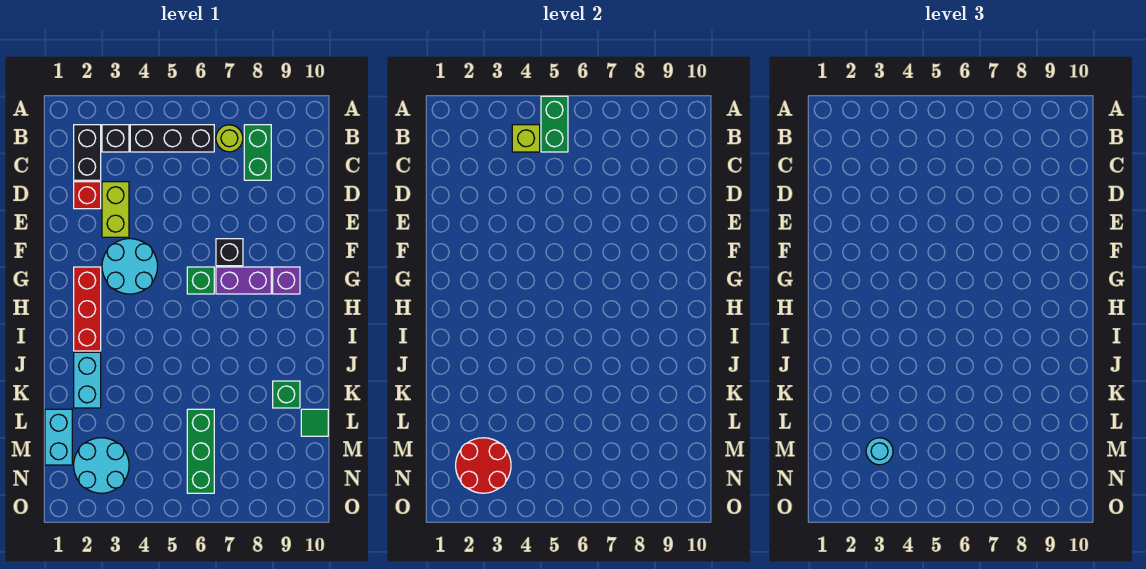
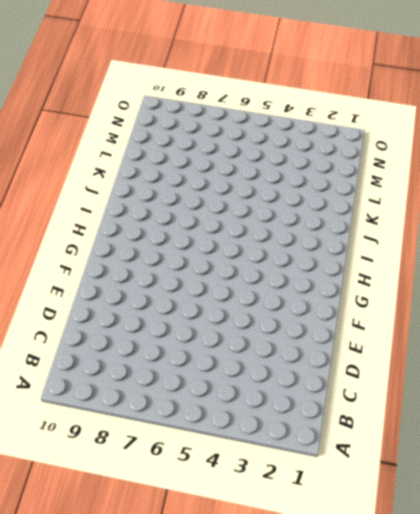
none -> black brick B2:C2 level 1
none -> black brick B3 level 1
none -> black brick B4:B6 level 1

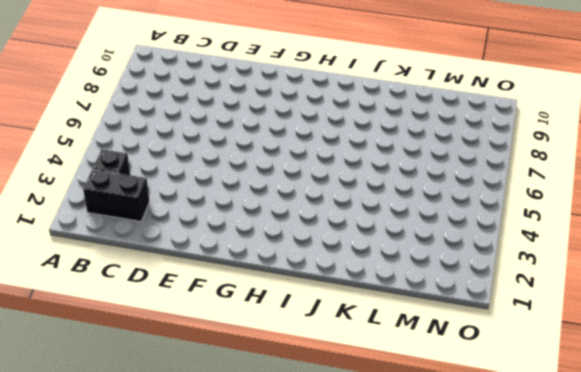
none -> black brick B4:B6 level 1
none -> lime round brick B7 level 1
none -> green brick B8:C8 level 1

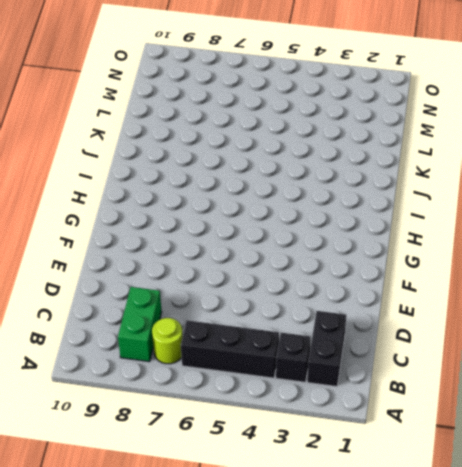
none -> red brick D2 level 1
none -> lime brick D3:E3 level 1
none -> cyan round brick F3:G4 level 1

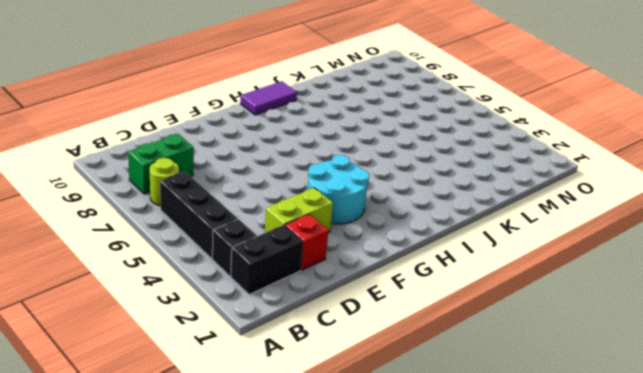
purple tile H10:I10 level 1 -> none
none -> black brick F7 level 1
none -> red brick G2:I2 level 1
none -> green brick G6 level 1

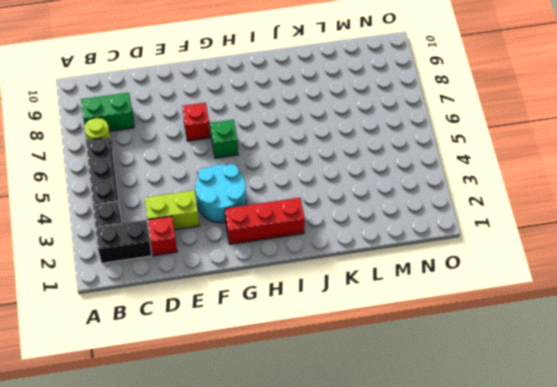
red brick F7 level 1 -> black brick F7 level 1
none -> purple brick G7:G8 level 1
none -> purple brick G9 level 1
none -> cyan brick J2:K2 level 1

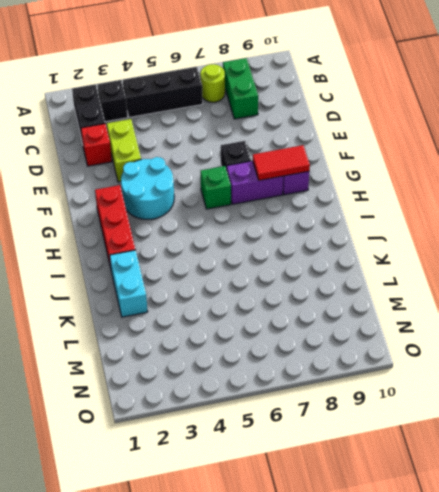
red tile G8:G9 level 2 -> none
none -> green brick K9 level 1
none -> cyan brick L1:M1 level 1
none -> green brick L6:N6 level 1

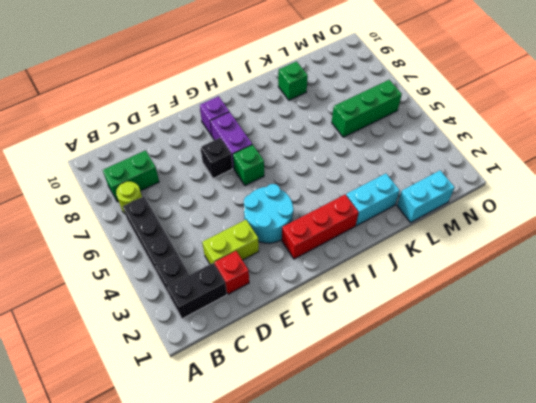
none -> green tile L10 level 1
none -> cyan round brick M2:N3 level 1
none -> green brick A5:B5 level 2

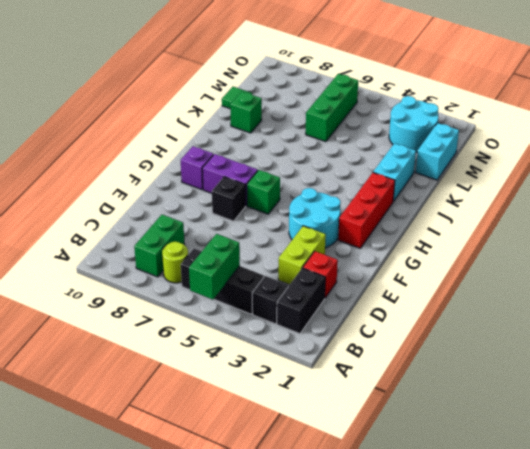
none -> lime brick B4 level 2
none -> red round brick M2:N3 level 2
none -> cyan round brick M3 level 3

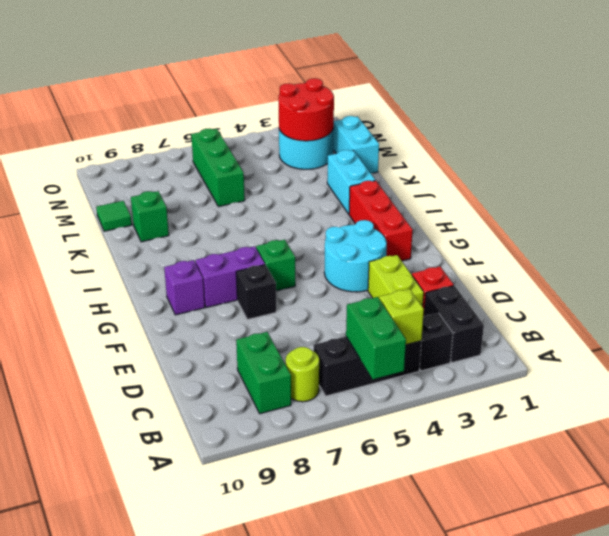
none -> cyan round brick M3 level 3

